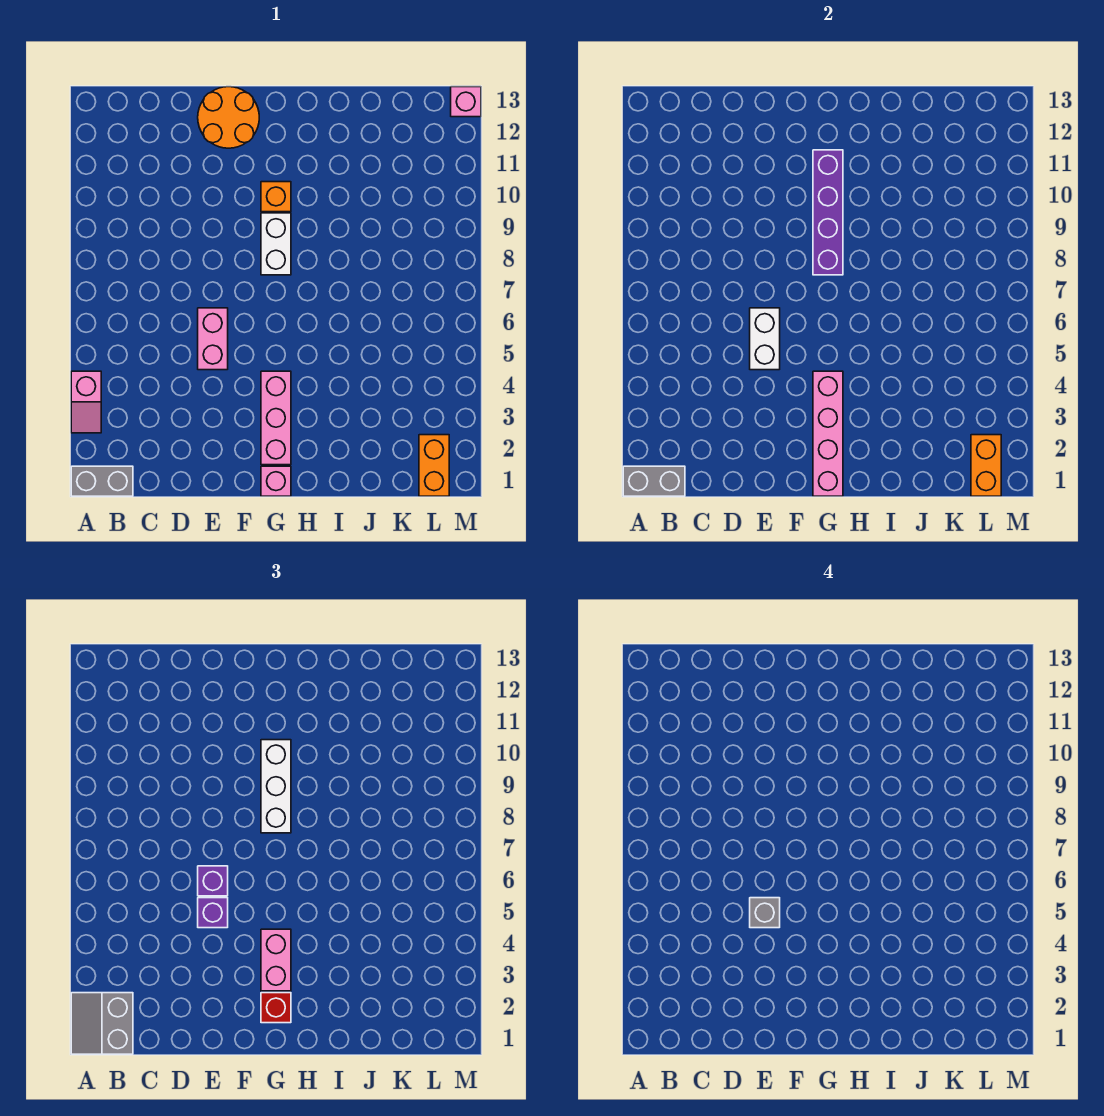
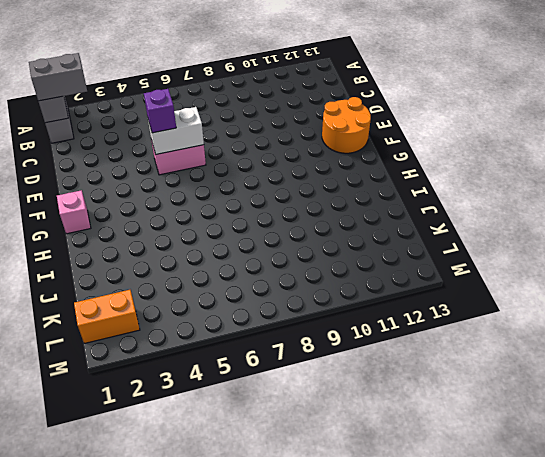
none -> pink slope A3:A4 level 1 top 4
none -> pink brick G2:G4 level 1
none -> white brick G8:G9 level 1

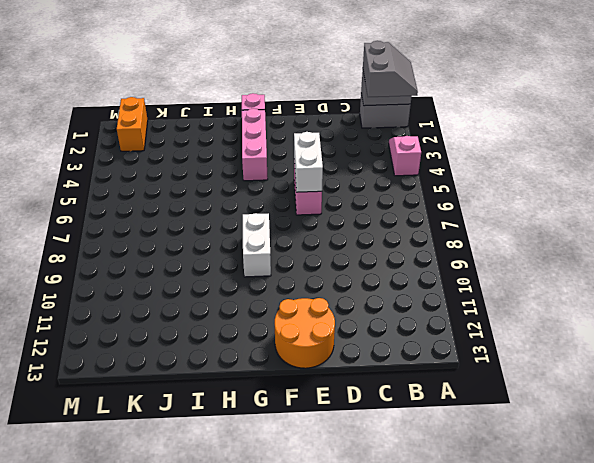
none -> orange brick G10 level 1
none -> pink brick M13 level 1
none -> pink brick G1:G4 level 2

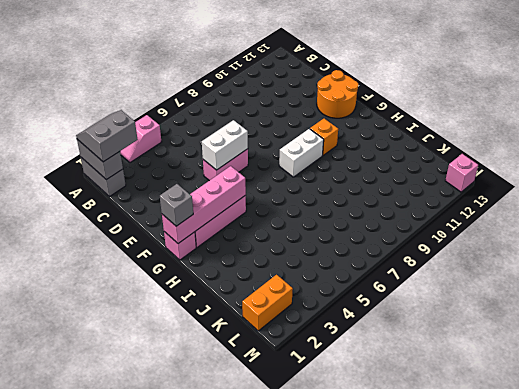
grey brick G1 level 3 -> grey brick E5 level 4
none -> purple brick G8:G11 level 2
none -> orange brick L1:L2 level 2
none -> purple brick E5 level 3

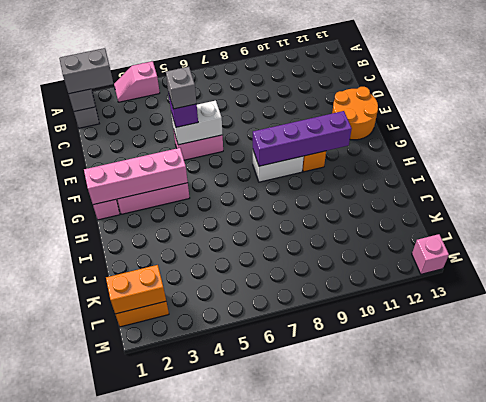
none -> purple brick E6 level 3
none -> red brick G2 level 3
none -> pink brick G3:G4 level 3

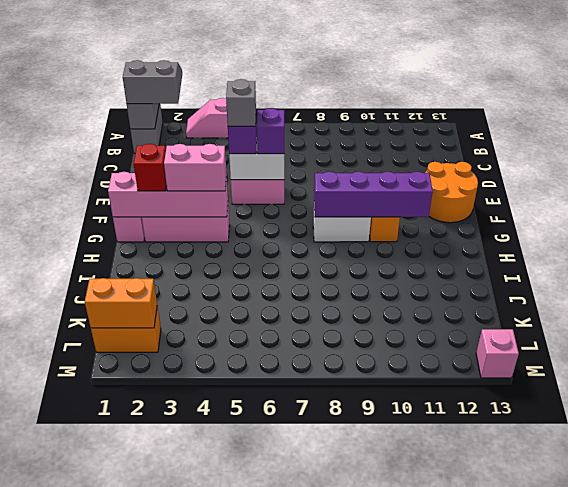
none -> white brick G8:G10 level 3

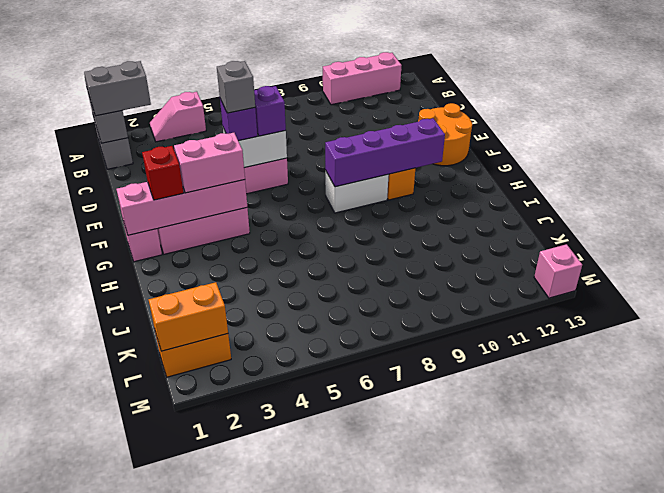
pink brick A10:A12 level 1 -> none
none -> white brick G8:G10 level 3

